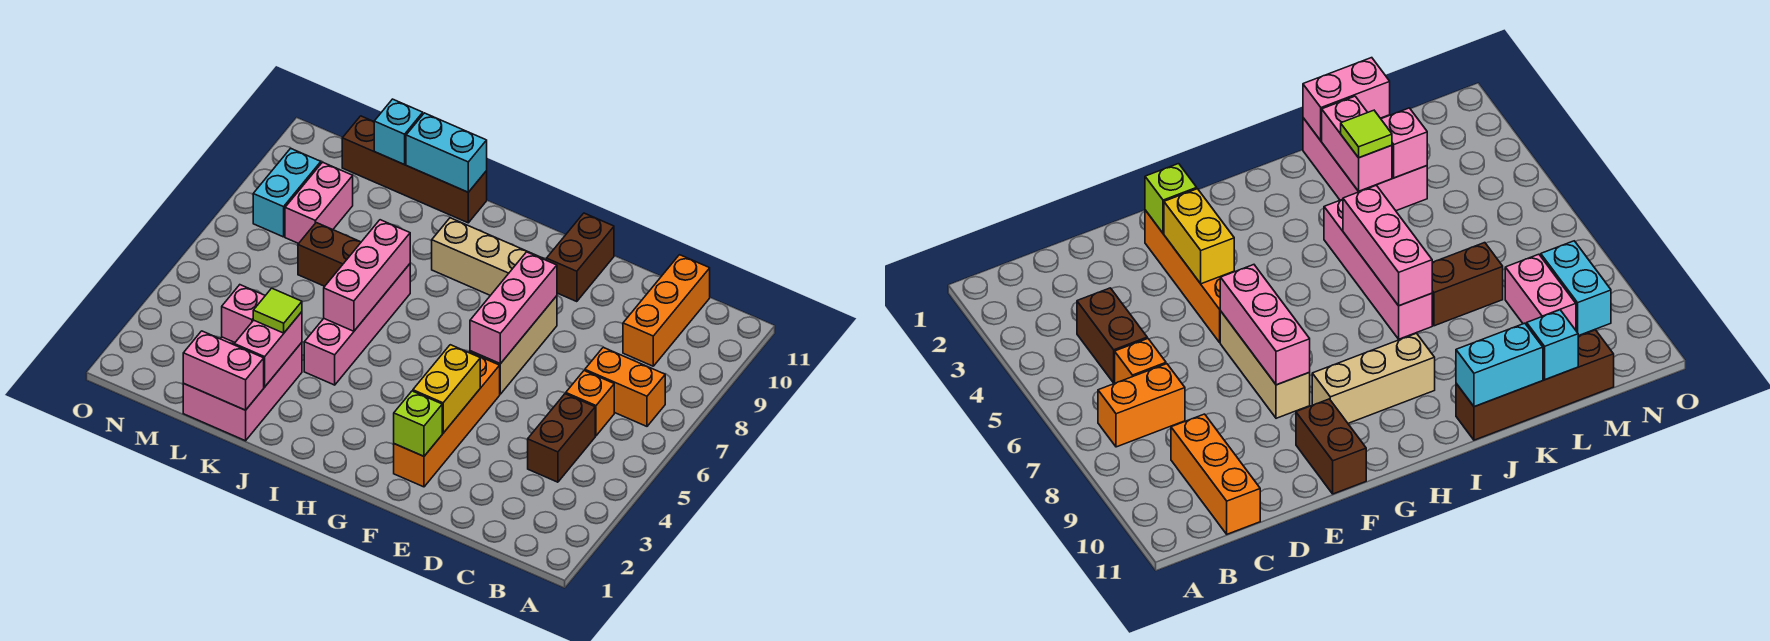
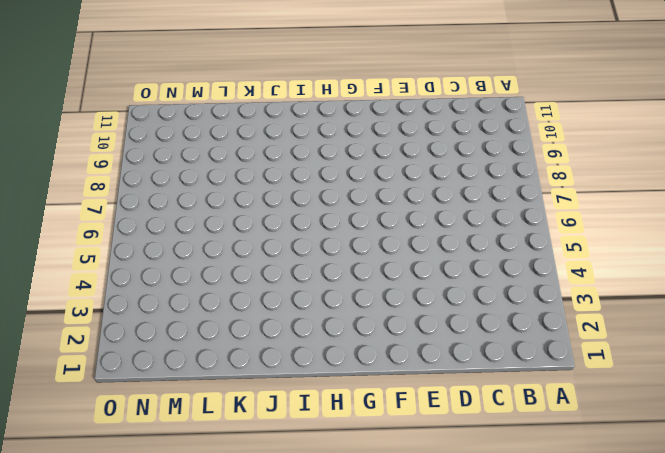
none -> orange brick B7:C7 level 1
none -> brown brick C4:C5 level 1
none -> orange brick C6 level 1

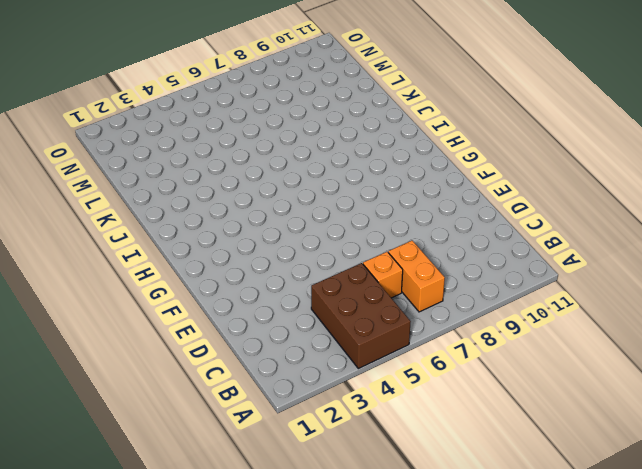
brown brick A4:C5 level 1 -> brown brick C4:C5 level 1
none -> orange brick C9:C11 level 1
none -> orange brick F2:F5 level 1
none -> tan brick F6:F8 level 1

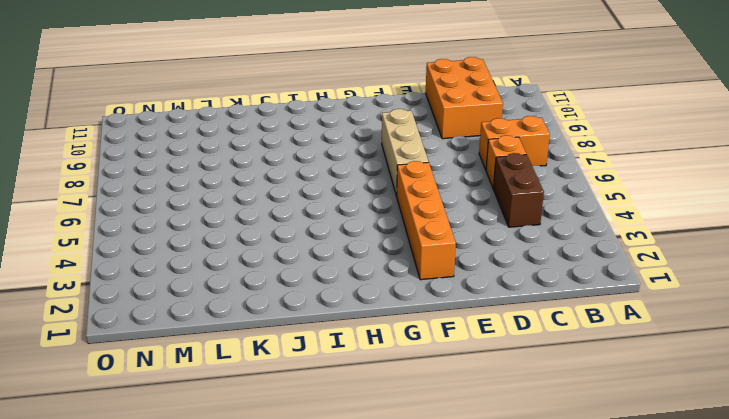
orange brick C9:D11 level 1 -> orange brick C9:C11 level 1
none -> brown brick F10:F11 level 1
none -> tan brick G9:I9 level 1
none -> pink brick J4:J7 level 1

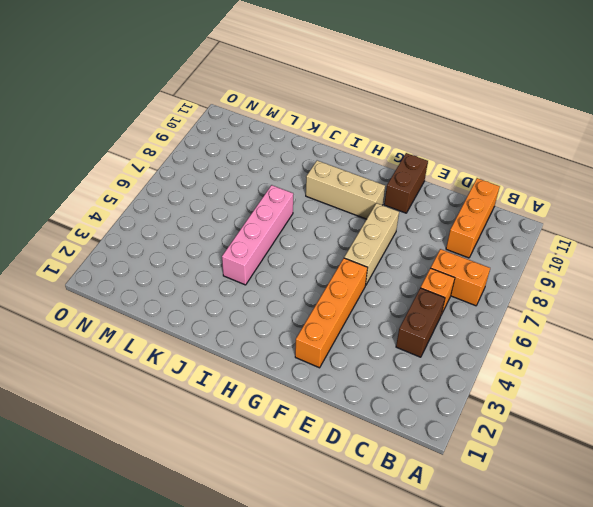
none -> brown brick J11:M11 level 1
none -> pink brick K1:L3 level 1
none -> brown brick K7:L7 level 1

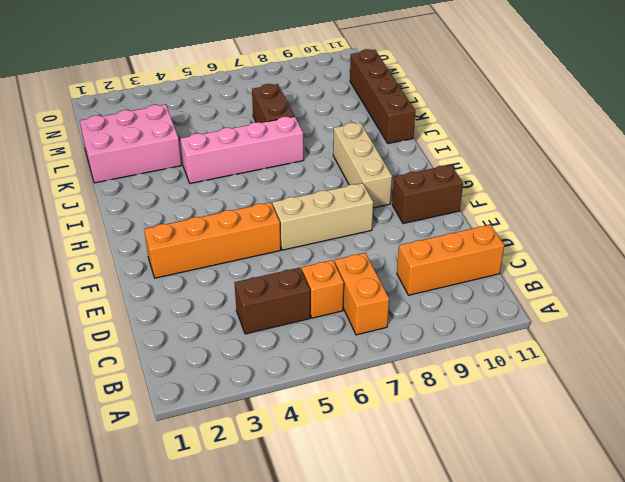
none -> pink brick M8:M9 level 1
none -> cyan brick N8:N9 level 1
none -> lime brick F2 level 2

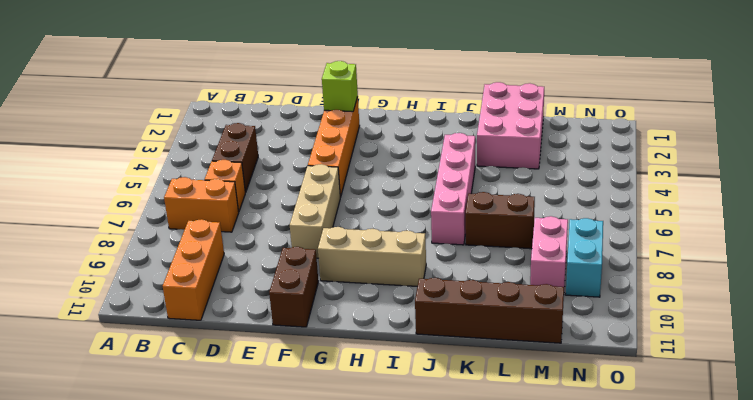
none -> yellow brick F3:F4 level 2
none -> pink brick F6:F8 level 2
none -> pink brick J5:J7 level 2

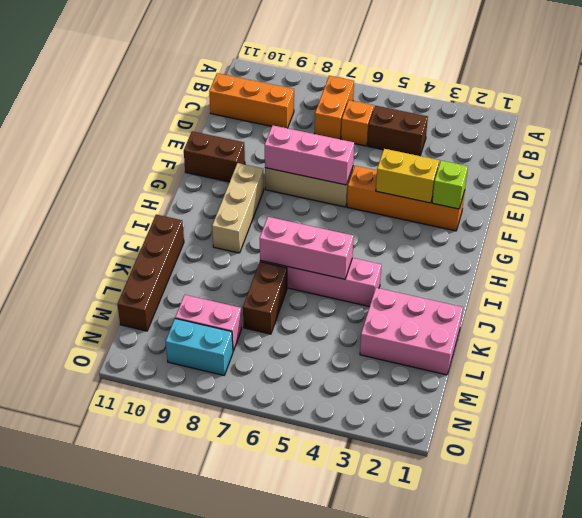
none -> cyan brick J11:K11 level 2
none -> pink brick K1:L1 level 2
none -> pink brick K2:K3 level 2

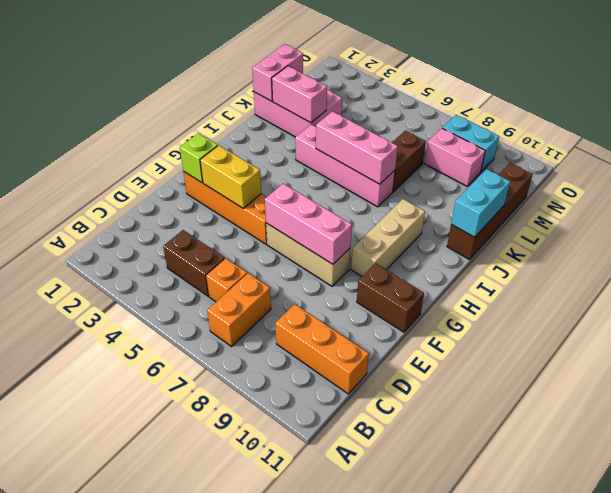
none -> pink brick L3 level 2
none -> cyan brick L11 level 2
none -> lime tile K3 level 3

